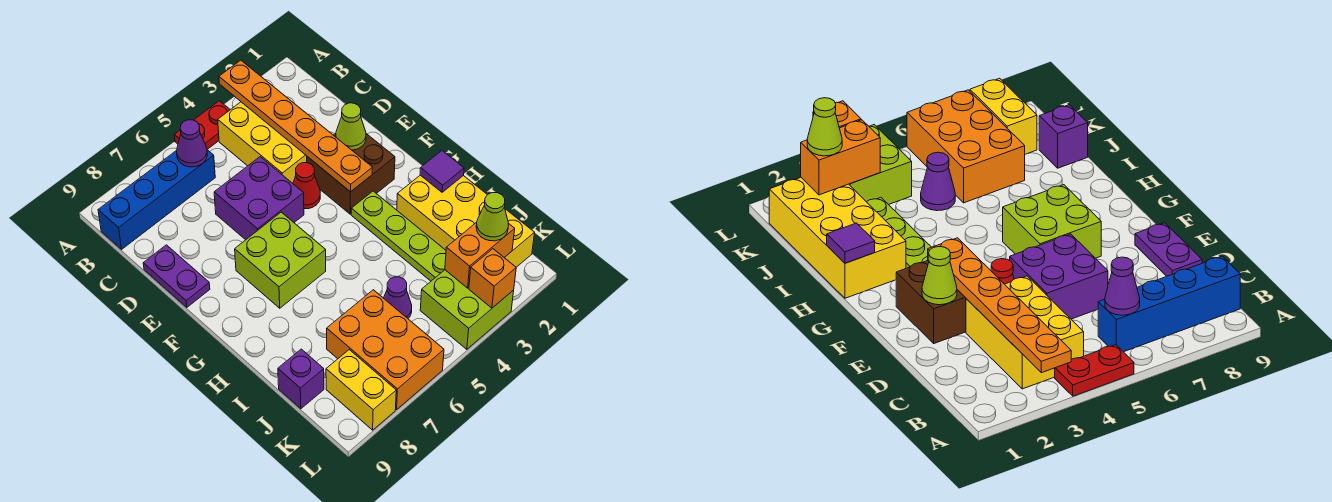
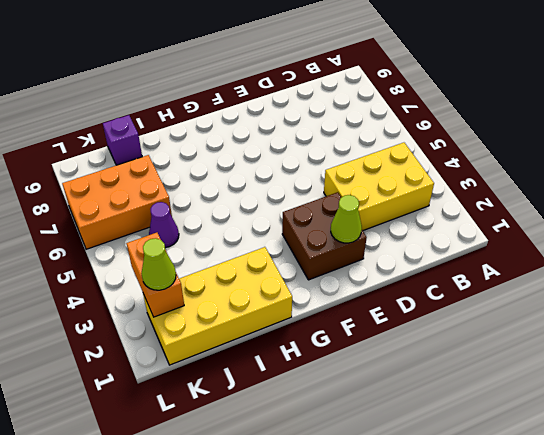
none -> red plate A4:A5 level 1
none -> blue brick B6:B9 level 1
none -> purple brick D5:E6 level 1

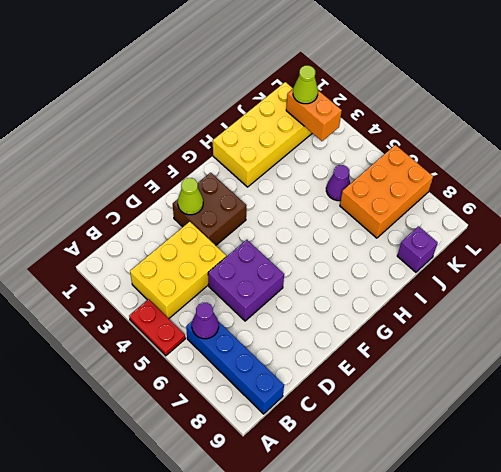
none -> purple plate D9:E9 level 1
none -> red cone E4 level 1
none -> lime brick F6:G7 level 1

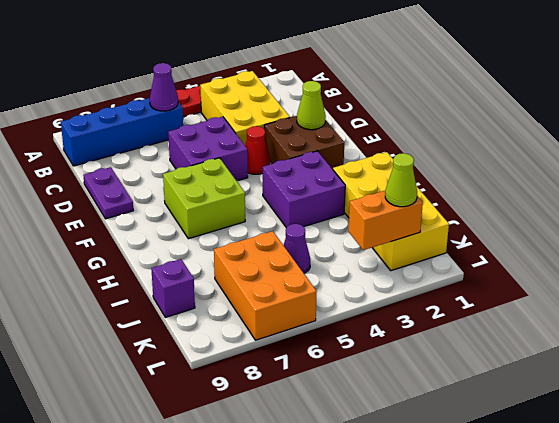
purple brick G3:H4 level 1 -> lime plate G3:J3 level 1
none -> lime brick K3:L4 level 1
none -> yellow brick K8:L8 level 1
none -> orange plate A3:F3 level 2

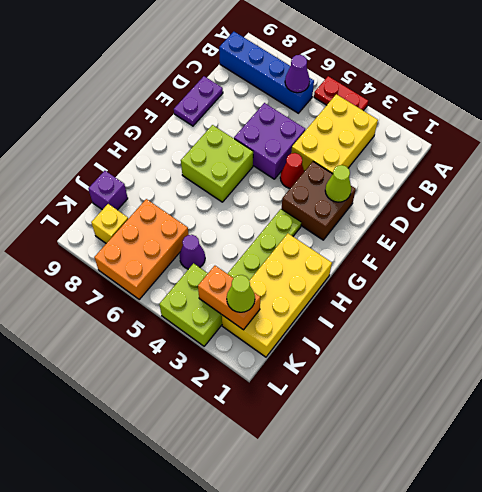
yellow brick K8 level 1 -> yellow brick K8:L8 level 1
none -> orange plate A3:F3 level 2
none -> purple tile H1 level 2
none -> orange brick L3 level 2

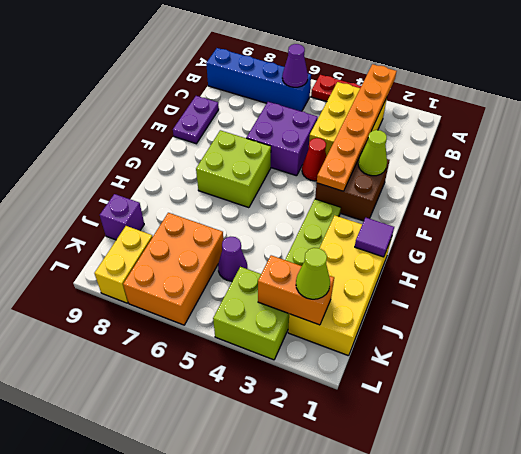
none -> orange brick L3 level 2

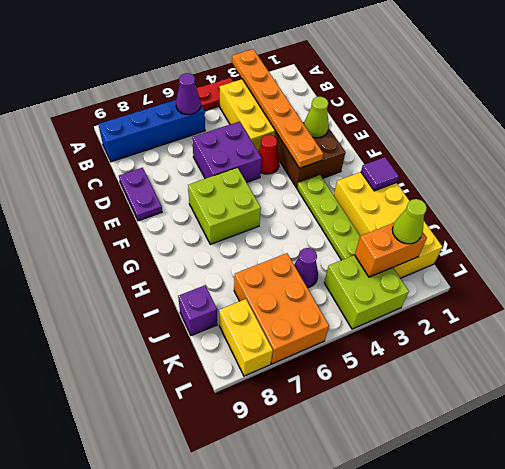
none -> orange brick L3 level 2

